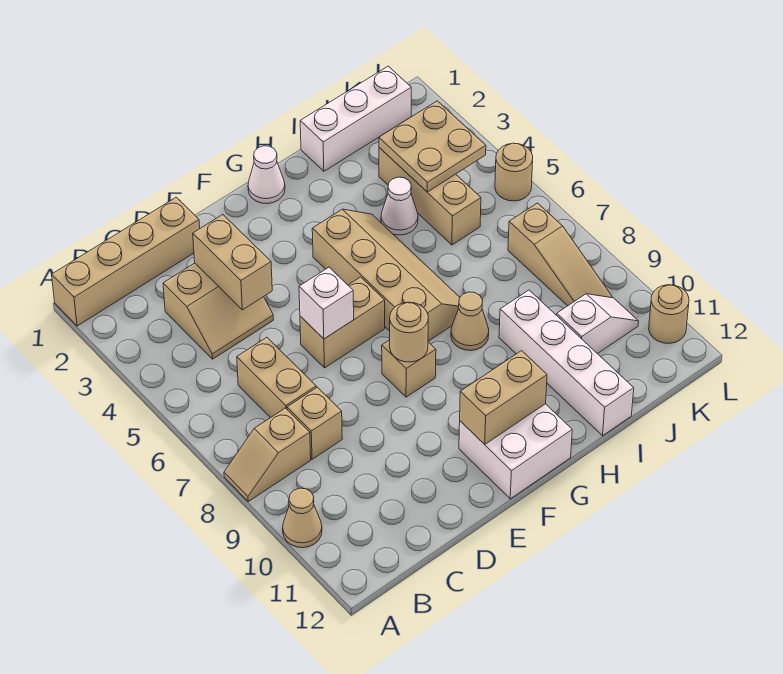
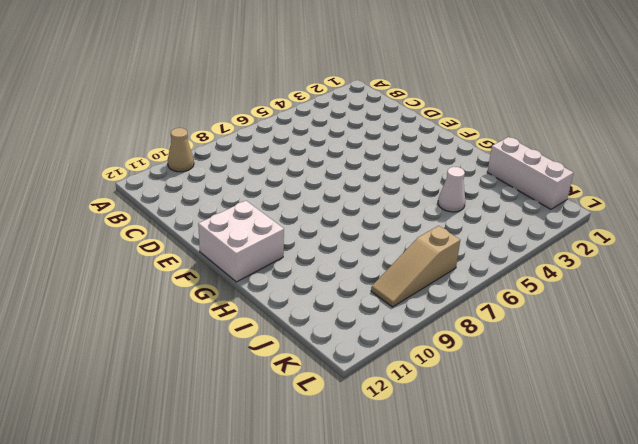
none -> tan brick A1:D1 level 1
none -> tan slope A8:B8 level 1 top B
none -> tan slope C3:D4 level 1 top 3

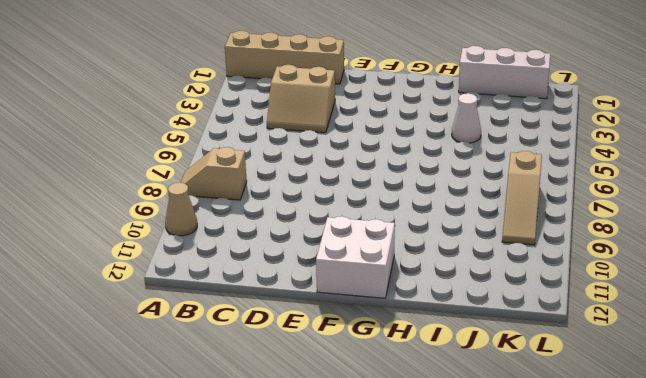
none -> tan brick C6:C7 level 1
none -> tan brick C8 level 1
none -> tan brick E6:F6 level 1

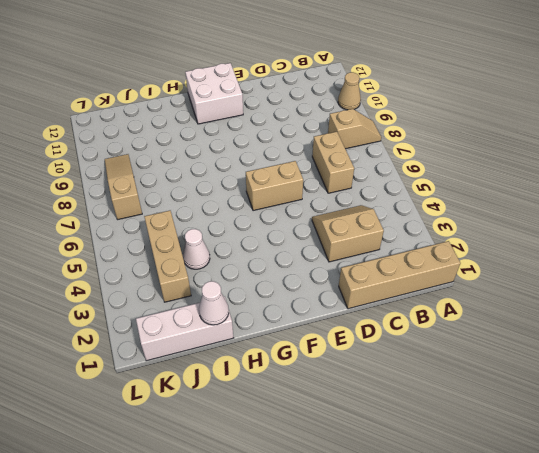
white cone I1 level 2 -> white cone G1 level 1
none -> tan brick C8 level 1
none -> tan brick F8 level 1
none -> tan slope G4:H7 level 1 top G

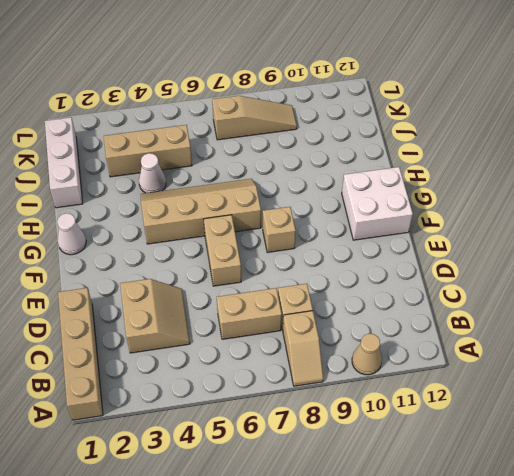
none -> tan cone H8 level 1
none -> white brick I9:I12 level 1
none -> white slope J10:K10 level 1 top J

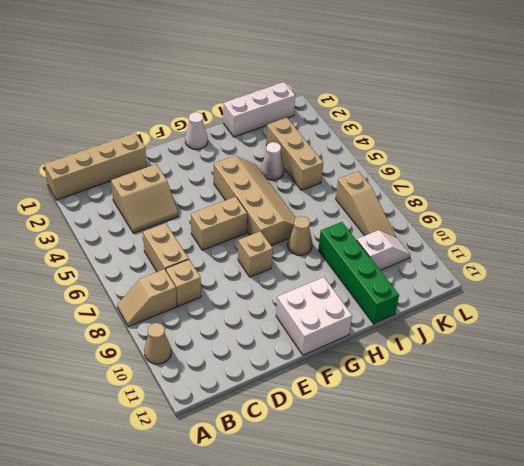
green brick I9:I12 level 1 -> white brick I9:I12 level 1
none -> tan round brick L5 level 1
none -> tan round brick L11 level 1
none -> tan brick D3:D4 level 2

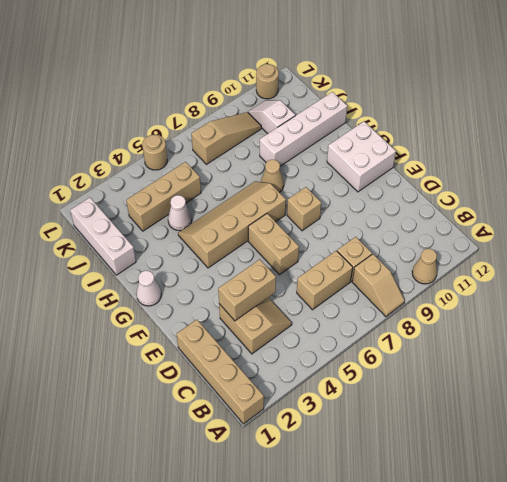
none -> white brick E6 level 2
none -> tan round brick F8 level 2
none -> tan brick F11:G11 level 2

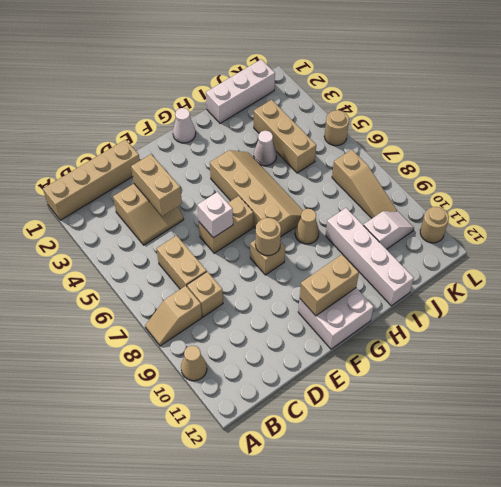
none -> tan plate J3:K4 level 2

